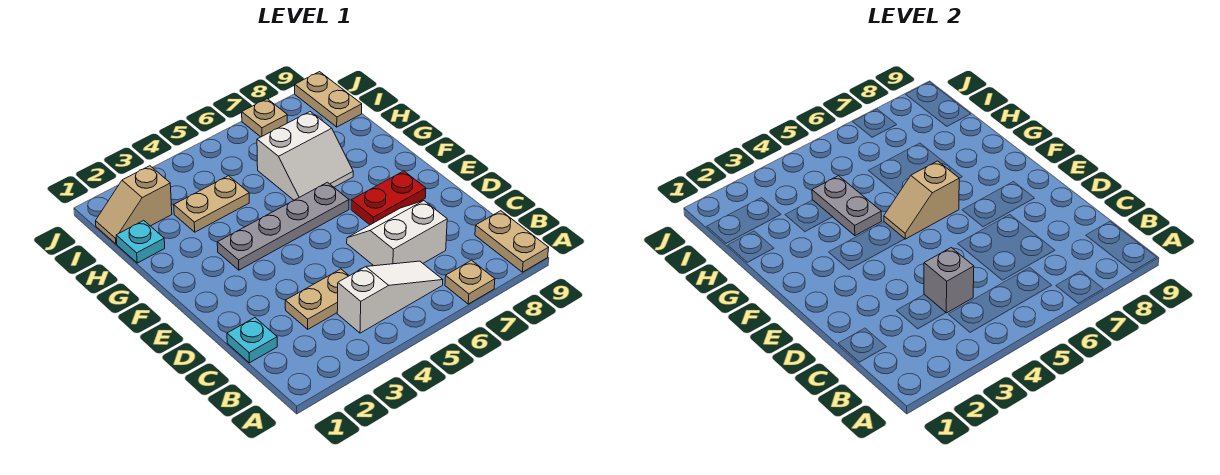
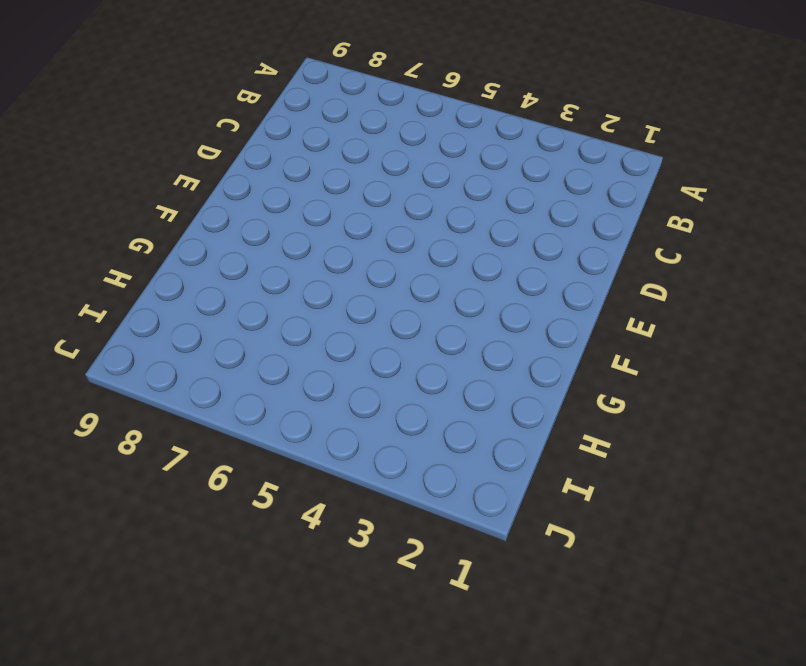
none -> tan plate A7 level 1
none -> tan plate A9:B9 level 1
none -> white slope B4:B6 level 1 top 4

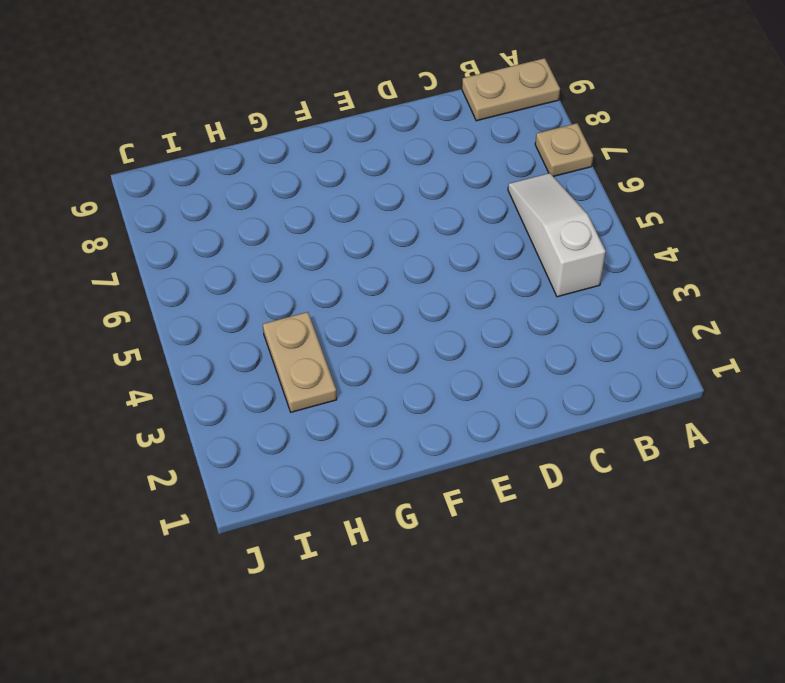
none -> cyan plate C1 level 1
none -> tan plate C3:C4 level 1
none -> white slope C6:D7 level 1 top C

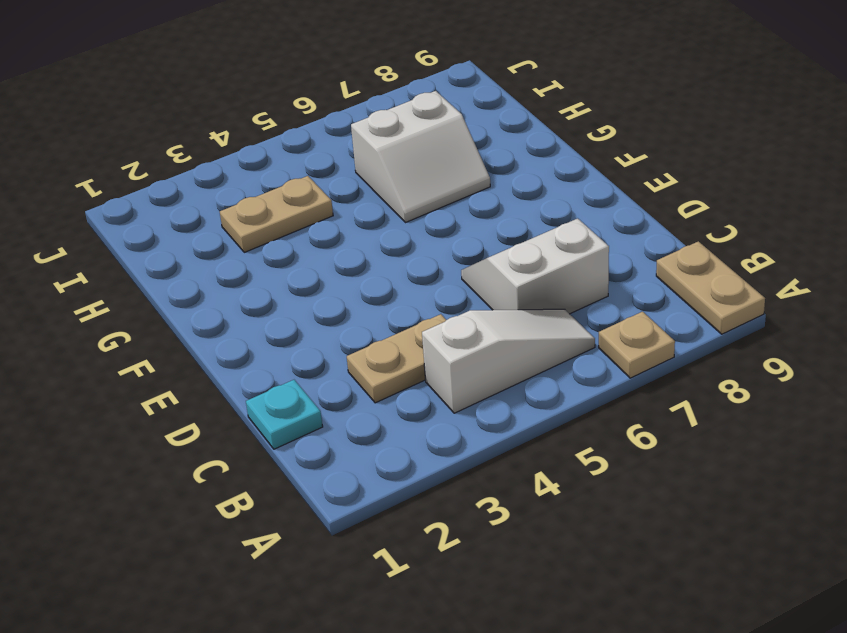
none -> red plate E7:E8 level 1
none -> grey plate F3:F6 level 1
none -> cyan plate H1 level 1

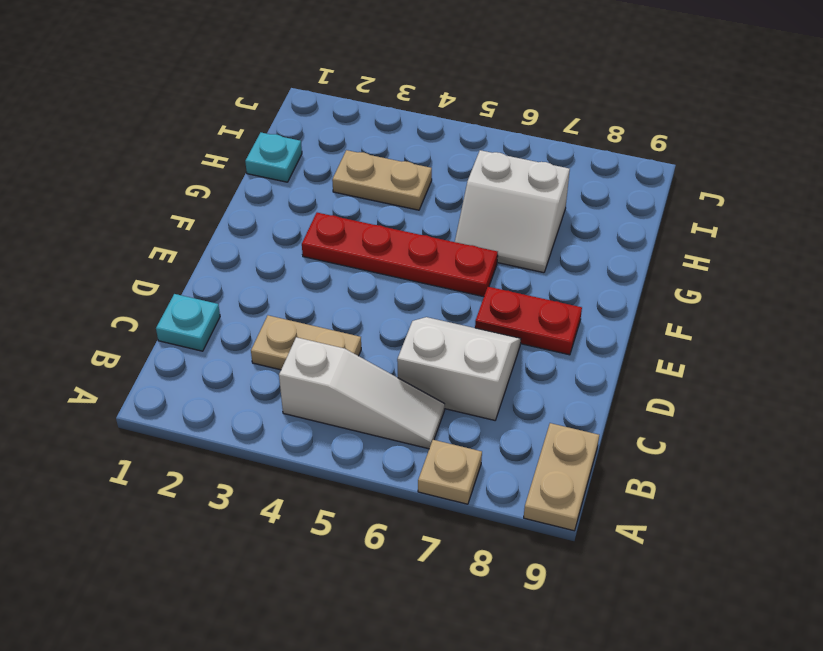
red plate F3:F6 level 1 -> grey plate F3:F6 level 1
none -> tan slope I1:I2 level 1 top 2
none -> tan plate I9:J9 level 1
none -> tan plate J7 level 1

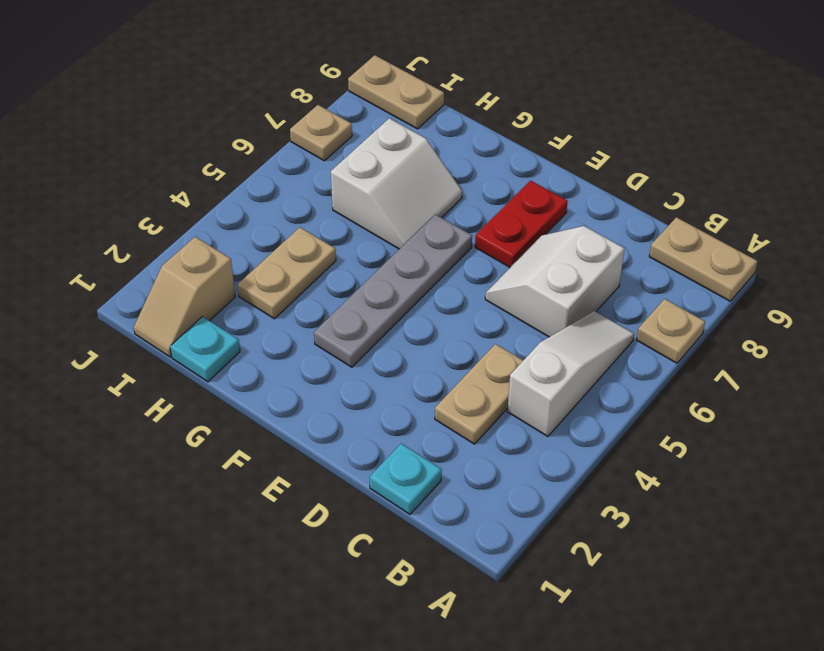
none -> grey brick C4 level 2
none -> tan slope F5:F6 level 2 top 6
none -> grey plate G4:H4 level 2

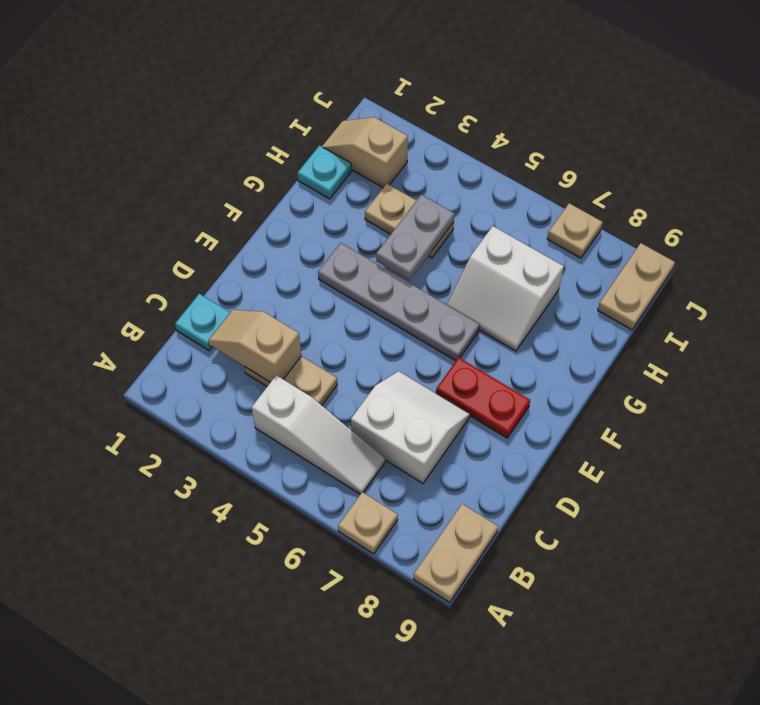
tan slope C2:C3 level 2 top 3 -> tan slope F5:F6 level 2 top 6
none -> grey brick C4 level 2

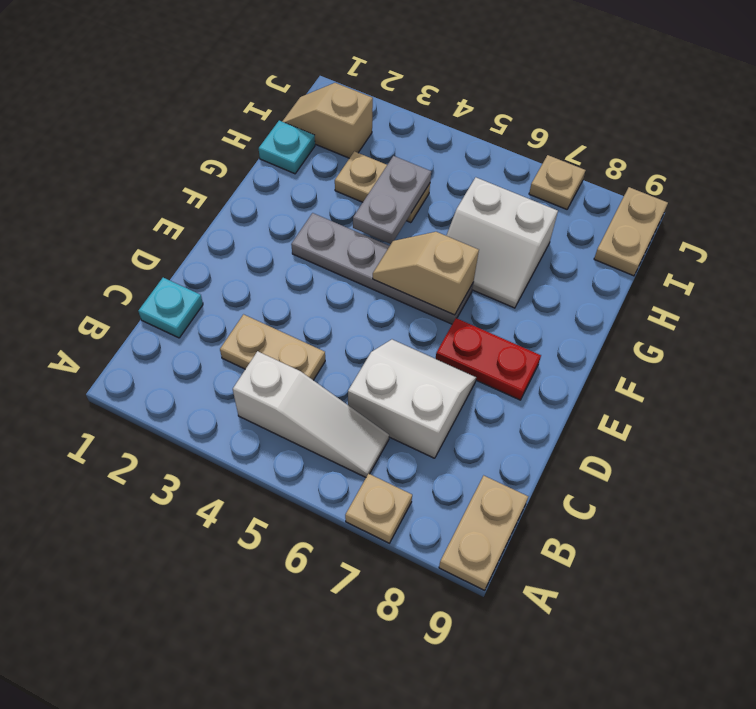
none -> grey brick C4 level 2

